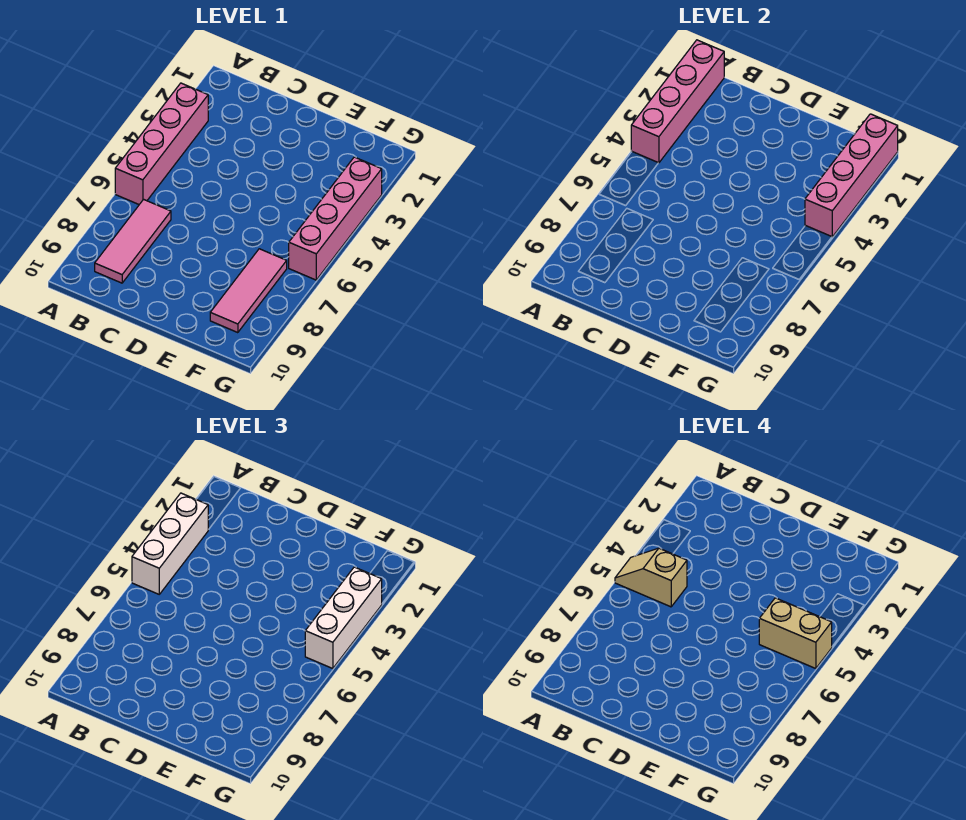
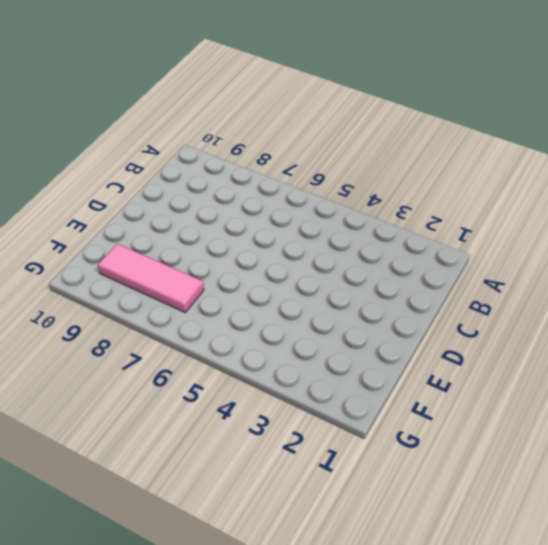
none -> pink brick A3:A6 level 1
none -> pink tile B7:B9 level 1

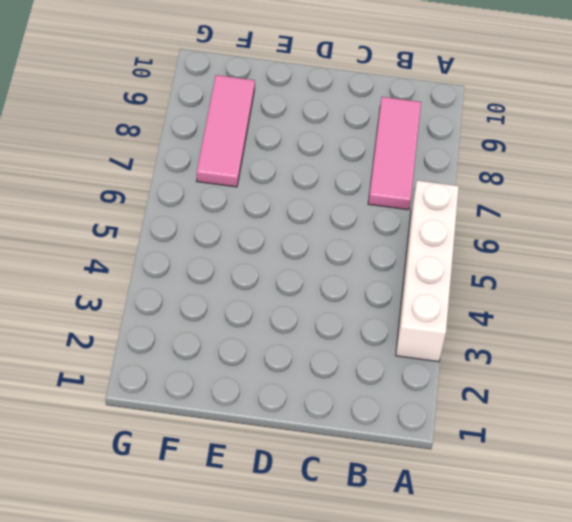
white brick A3:A6 level 1 -> pink brick A3:A6 level 1
none -> pink brick G3:G6 level 1
none -> pink brick A1:A4 level 2

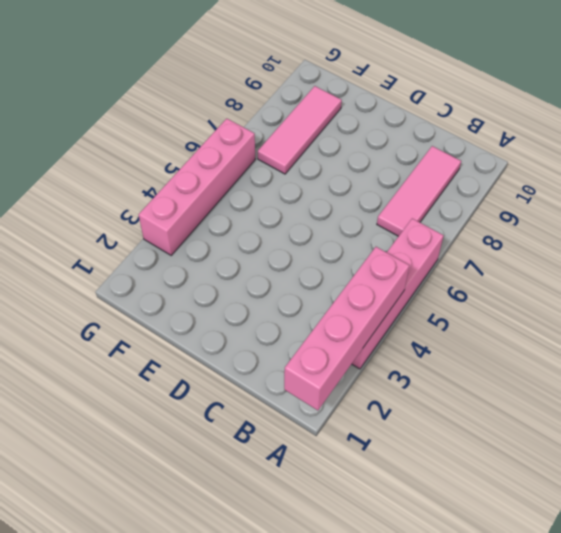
none -> pink brick G1:G4 level 2
none -> white brick A3:A5 level 3

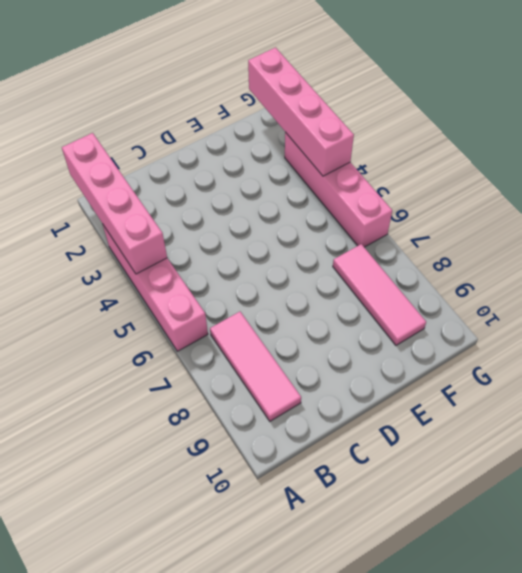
none -> white brick A3:A5 level 3
none -> white brick G3:G5 level 3

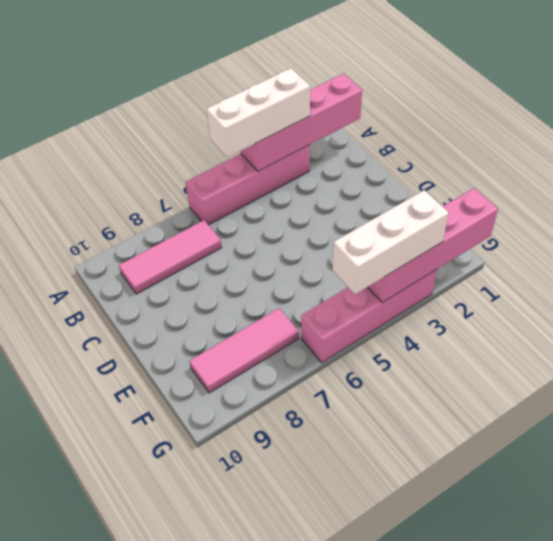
none -> tan slope A5:B5 level 4 top B
none -> tan brick F5:G5 level 4

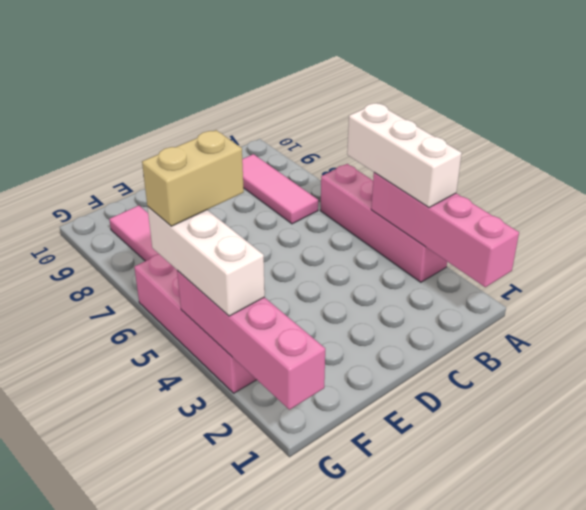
none -> tan slope A5:B5 level 4 top B

